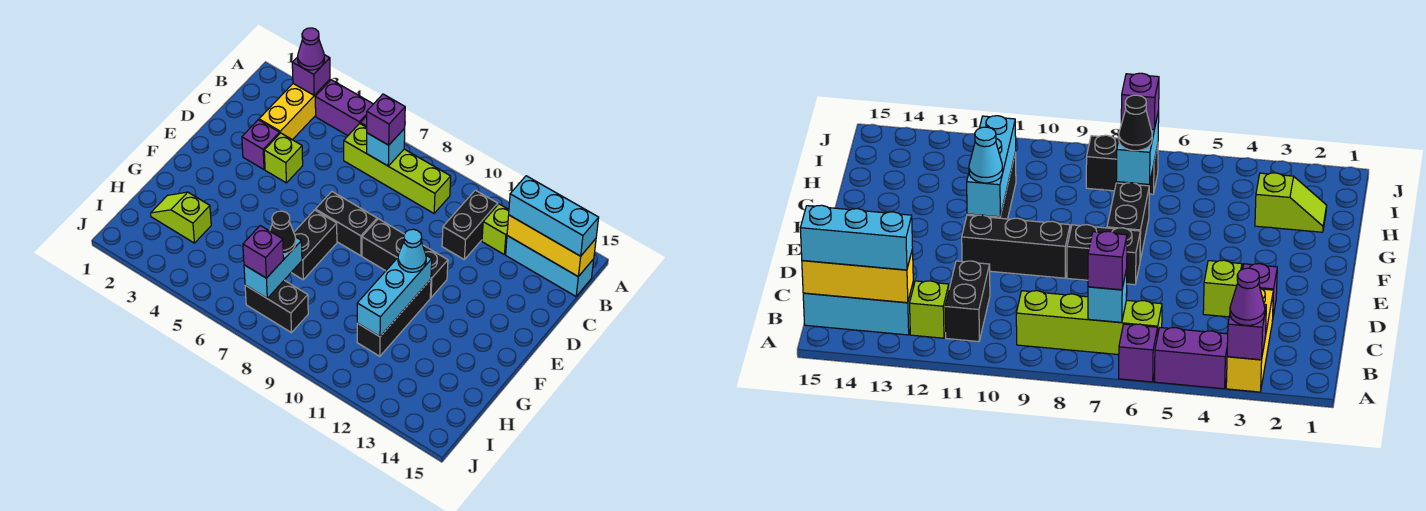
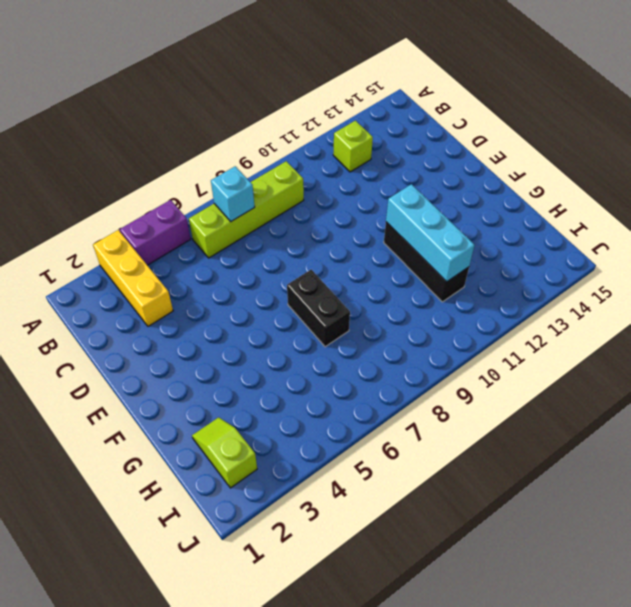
lime slope H2:I2 level 1 top I -> lime slope H2:H3 level 1 top 3
none -> purple brick A6 level 1
none -> black brick B11:C11 level 1
none -> cyan brick B13:B15 level 1

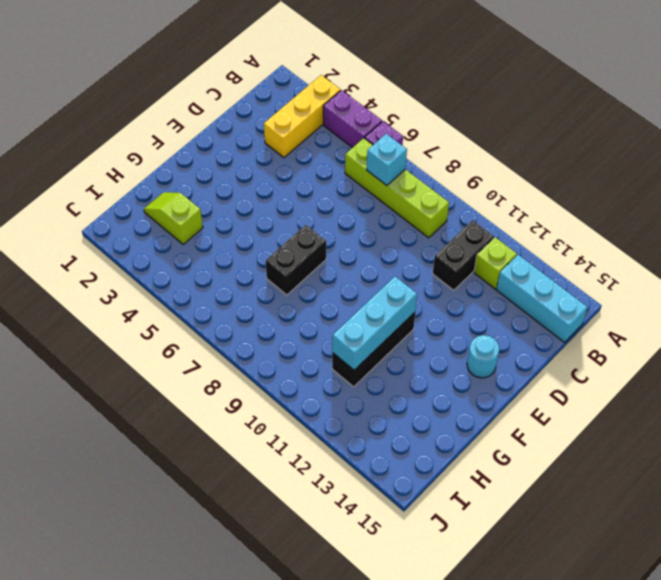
cyan round brick E14 level 1 -> none
none -> purple brick D3 level 1
none -> lime brick D4 level 1
none -> black brick E7:E8 level 1

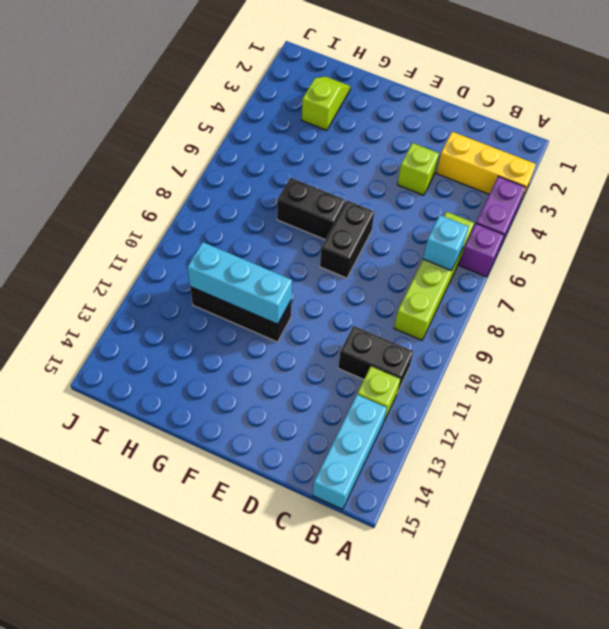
none -> purple brick D3 level 1
none -> black brick E9:E11 level 1
none -> black brick I7:I8 level 1

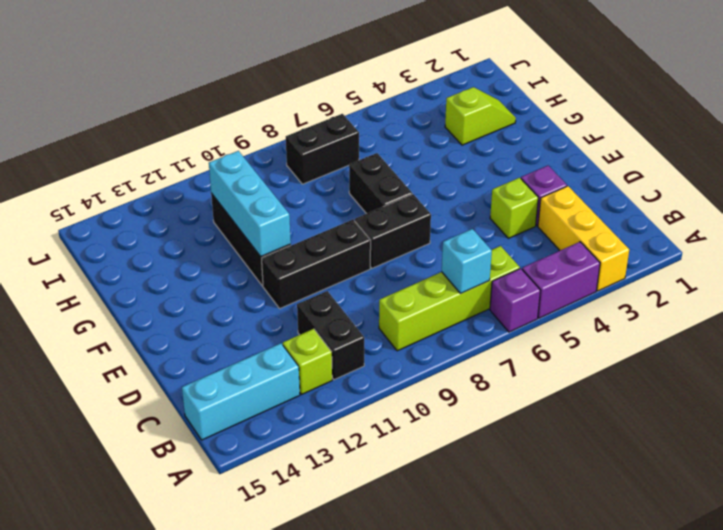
none -> purple brick A3 level 2
none -> yellow brick B13:B15 level 2
none -> cyan brick H7:I7 level 2

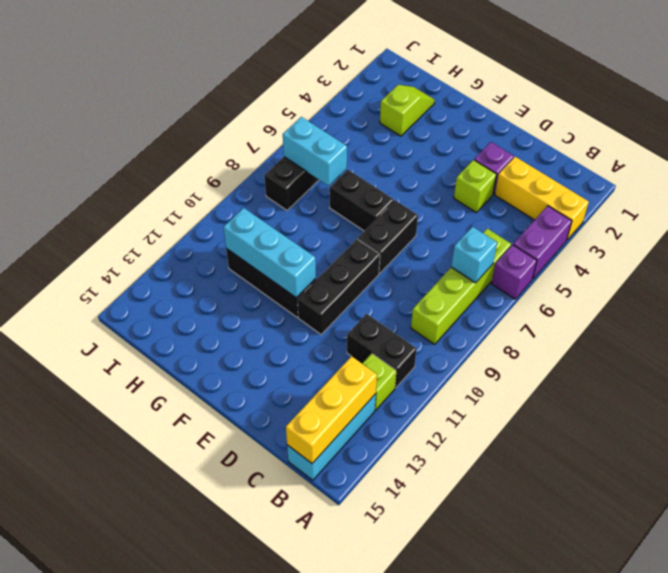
none -> purple brick A3 level 2
none -> purple cone A3 level 3
none -> purple brick B7 level 3

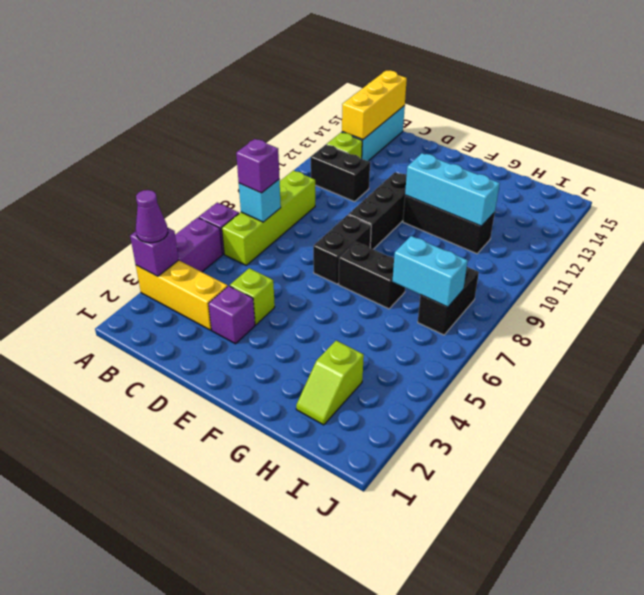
none -> cyan brick B13:B15 level 3
none -> cyan cone F11 level 3
none -> black cone H7 level 3

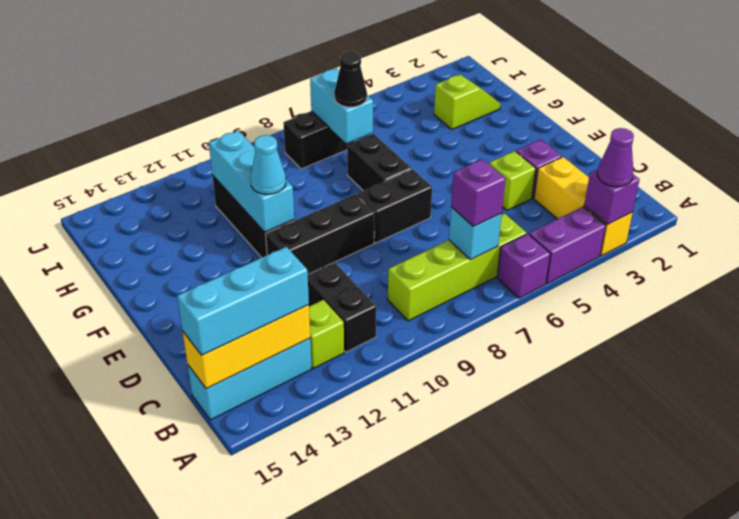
none -> purple brick I7 level 3

